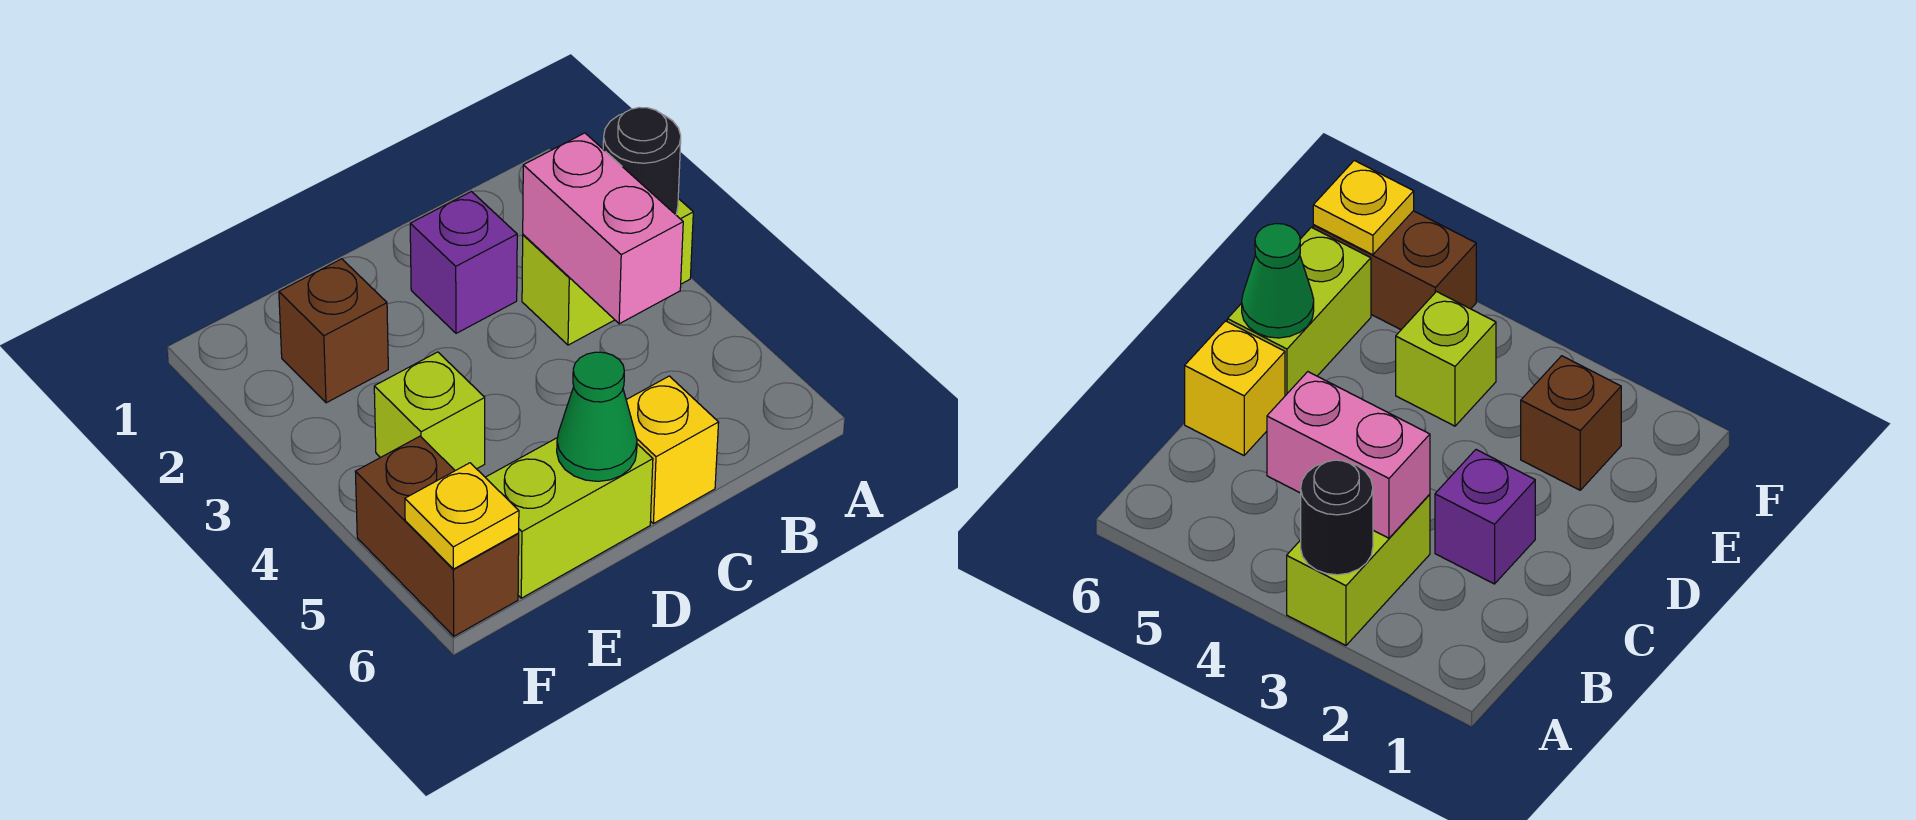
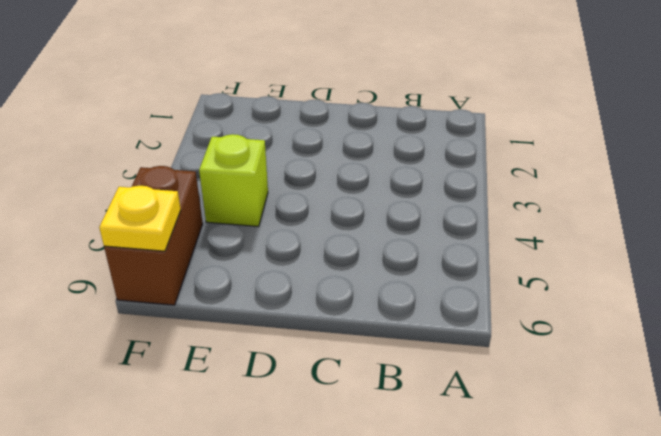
none -> lime brick A3:B3 level 1
none -> purple brick C2 level 1

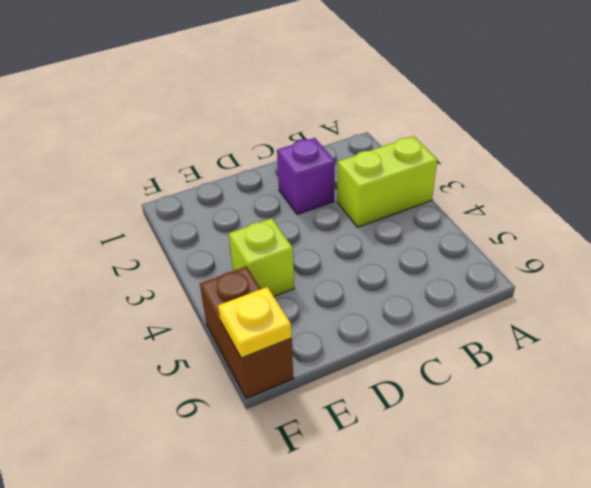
none -> yellow brick C6 level 1
none -> lime brick D6:E6 level 1

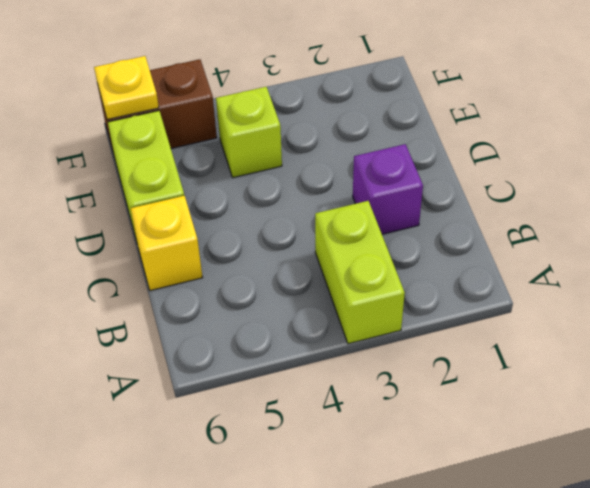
none -> brown brick E2 level 1
none -> black round brick A3 level 2

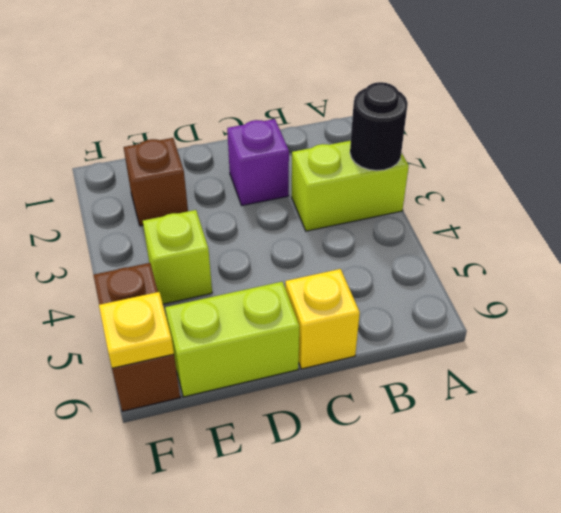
none -> pink brick B3:B4 level 2
none -> green cone D6 level 2

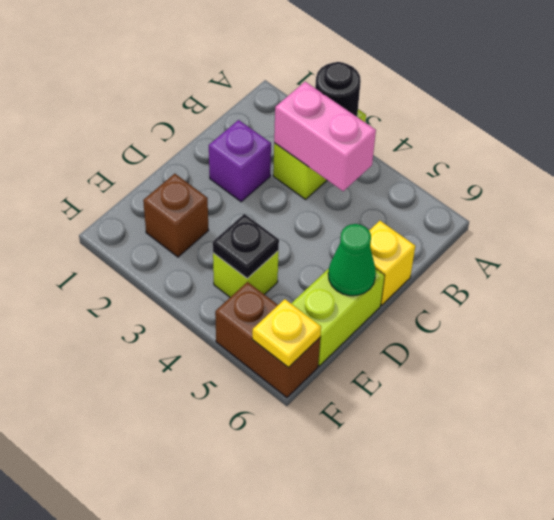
black plate E4 level 2 -> none

